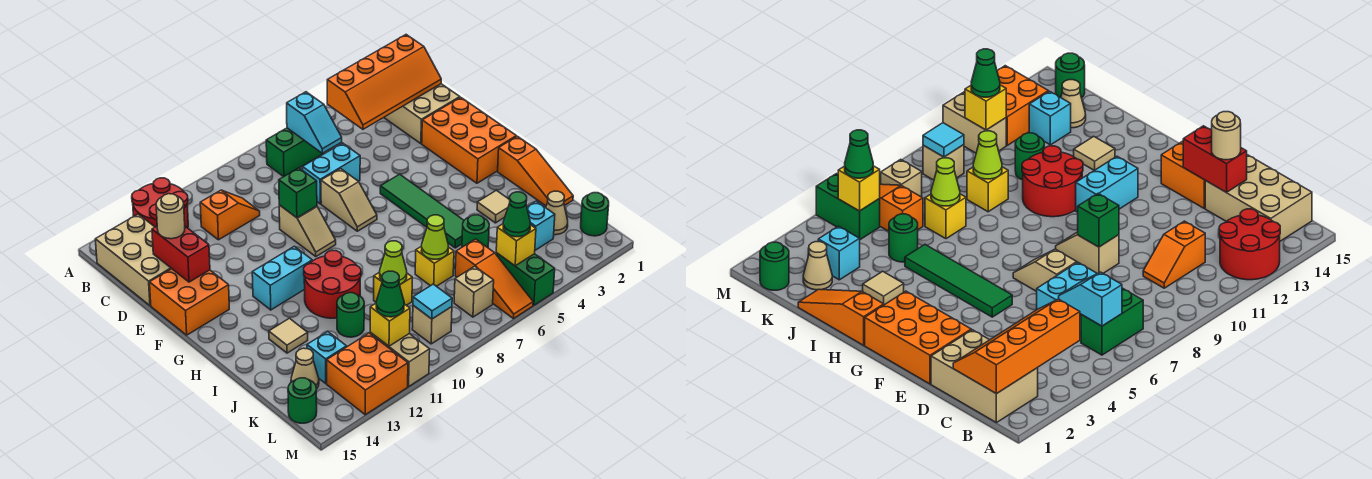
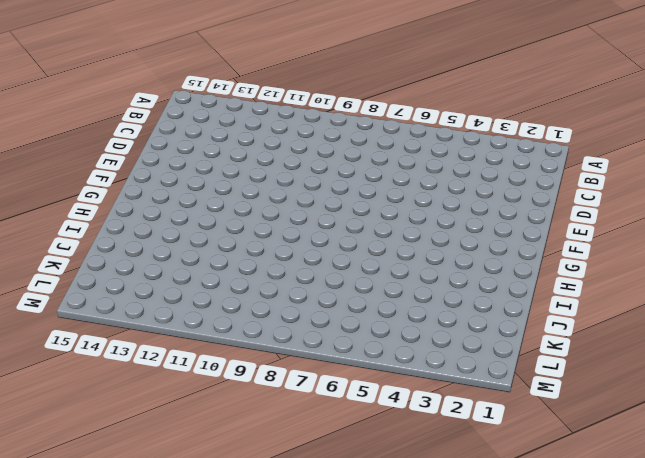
none -> red round brick A12:B13 level 1
none -> tan brick B1:D2 level 1
none -> green brick B6:B7 level 1
none -> tan brick B14:D15 level 1

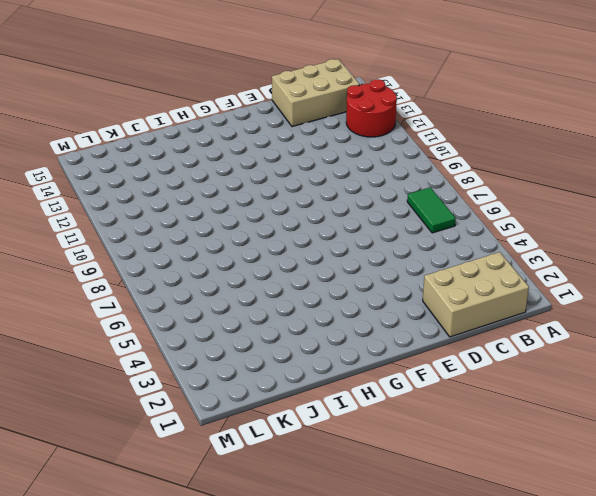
green tile B6:B7 level 1 -> green brick B6:B7 level 1
none -> orange slope C10:C11 level 1 top 11
none -> cyan brick D6:D7 level 1
none -> orange brick E1:G2 level 1
none -> tan slope E7:F7 level 1 top E

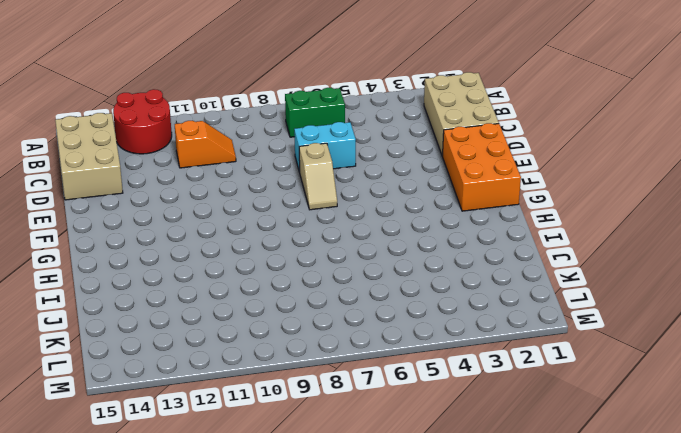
none -> tan slope E9:F9 level 1 top E
none -> orange brick E14:F15 level 1
none -> green tile F5:I5 level 1
none -> cyan brick G11:G12 level 1

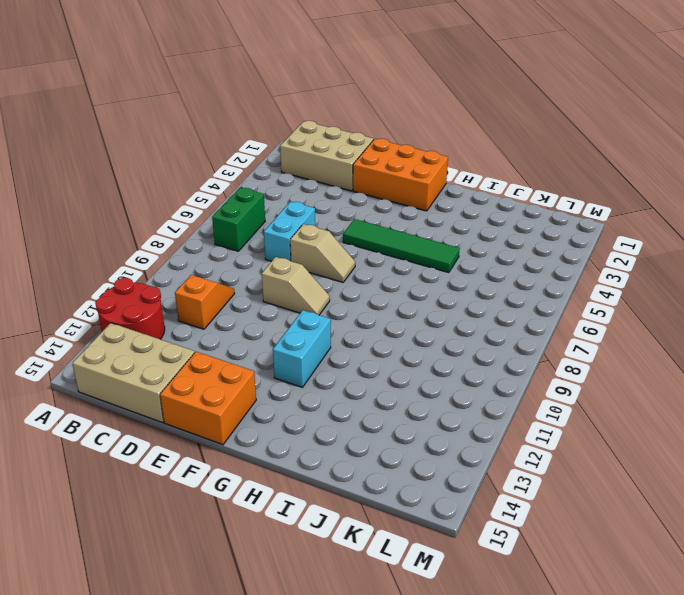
none -> orange slope H1:J1 level 1 top H
none -> red round brick H10:I11 level 1
none -> tan tile I3 level 1
none -> tan tile I13 level 1

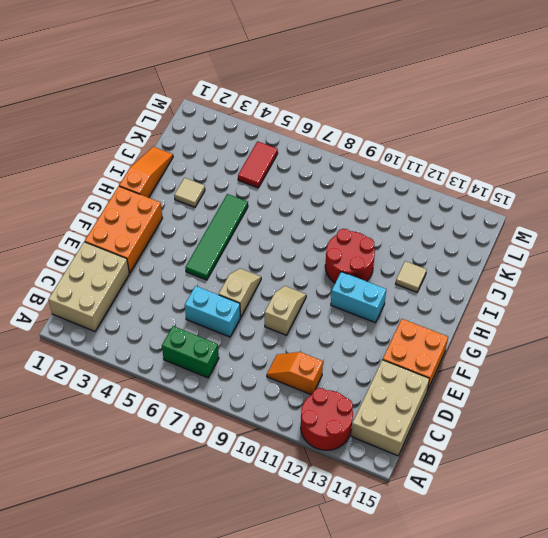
red tile K5:L5 level 1 -> green brick L5:M5 level 1
none -> green round brick J5 level 1
none -> yellow brick J7 level 1
none -> yellow brick J9 level 1
none -> green round brick J11 level 1

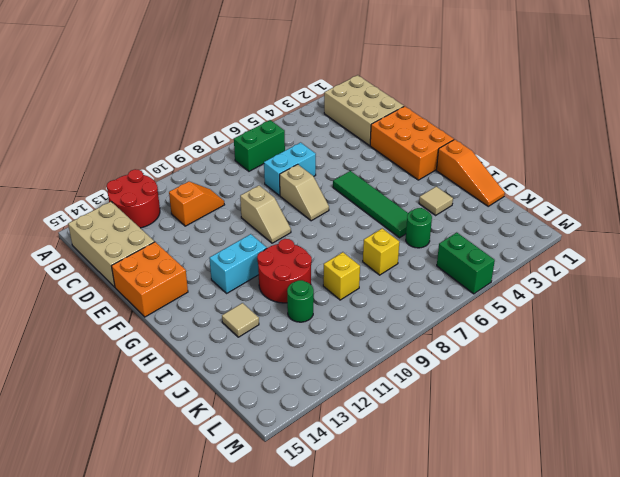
none -> tan cone K2 level 1
none -> cyan brick K3 level 1
none -> orange slope K6:M6 level 1 top K
none -> cyan brick K13 level 1

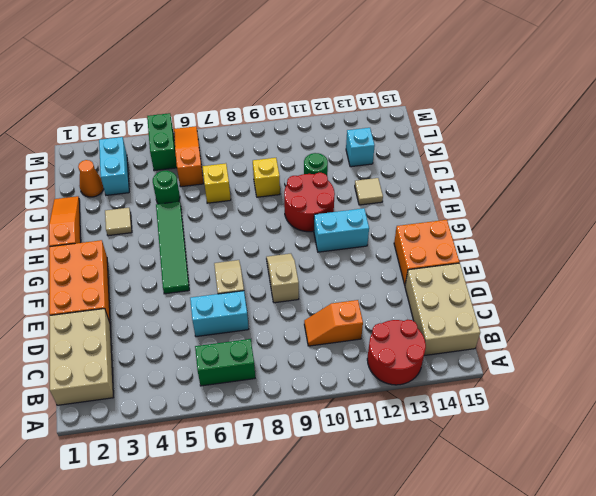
orange cone K2 level 1 -> tan cone K2 level 1
cyan brick K3:L3 level 1 -> cyan brick K3 level 1
none -> tan cone K14 level 1
none -> green round brick L1 level 1
none -> tan brick L7 level 1
none -> tan brick L9 level 1

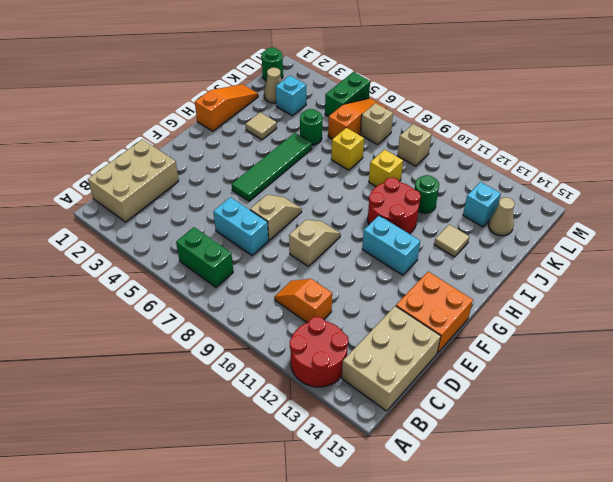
none -> orange brick E1:G2 level 1
none -> tan brick L11:M11 level 1
none -> orange brick L12:M13 level 1
none -> green round brick L15 level 1

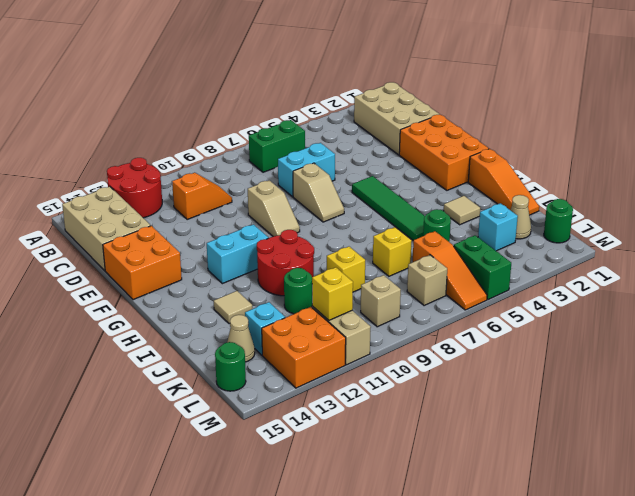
none -> orange slope B1:C4 level 2 top B
none -> cyan slope B6:C6 level 2 top B
none -> red brick D14:E14 level 2
none -> green brick E9 level 2

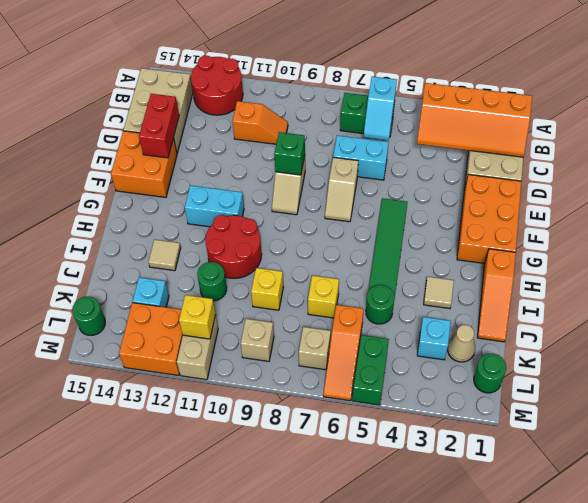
none -> tan cone K14 level 1
none -> lime cone J7 level 2
none -> lime cone J9 level 2
none -> yellow brick L5 level 2

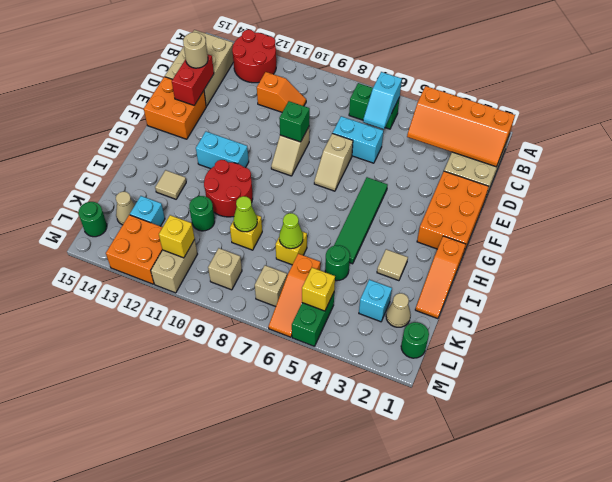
none -> cyan tile L9 level 2
none -> green cone L5 level 3
none -> green cone L11 level 3

